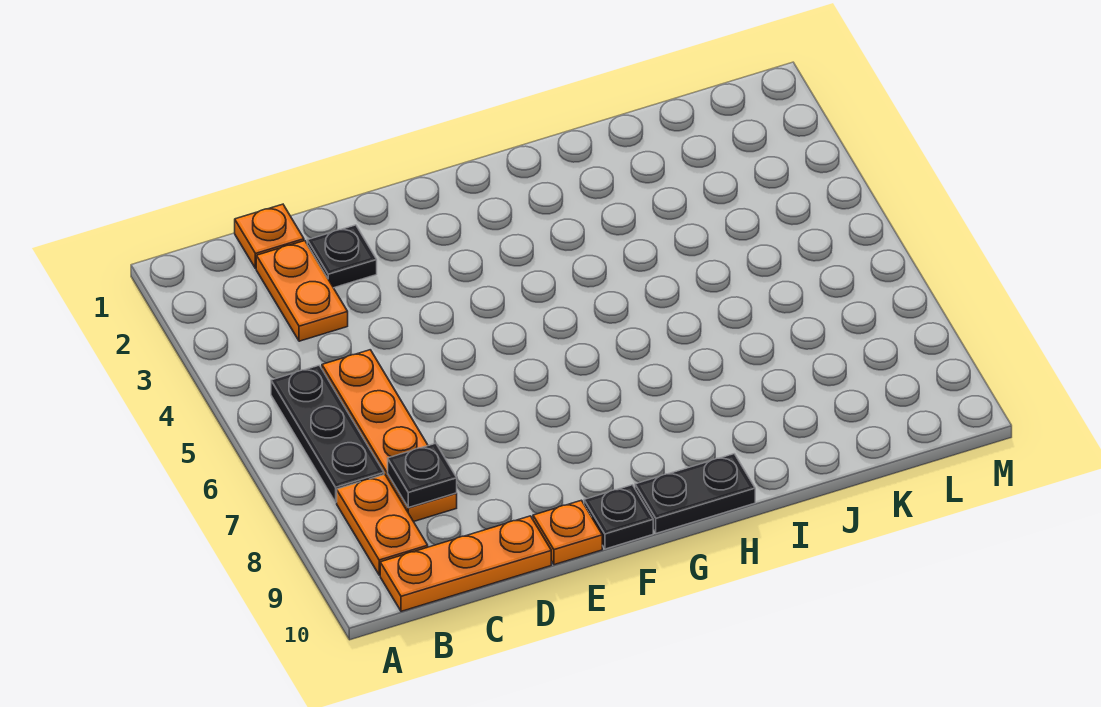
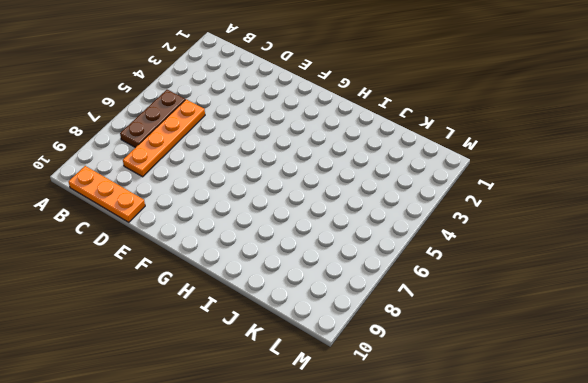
brown plate B5:B7 level 1 -> black plate B5:B7 level 1
none -> orange plate B8:B9 level 1
none -> orange plate C1 level 1

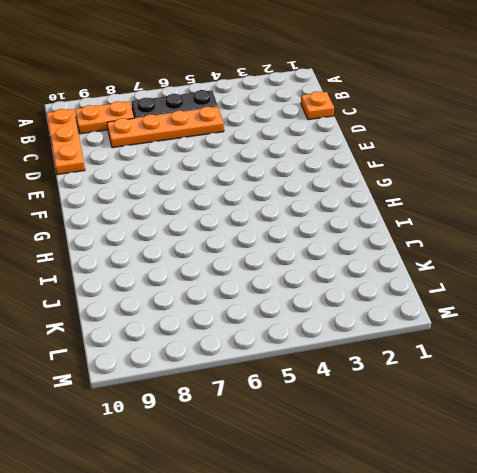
none -> orange plate C2:C3 level 1
none -> black plate D2 level 1

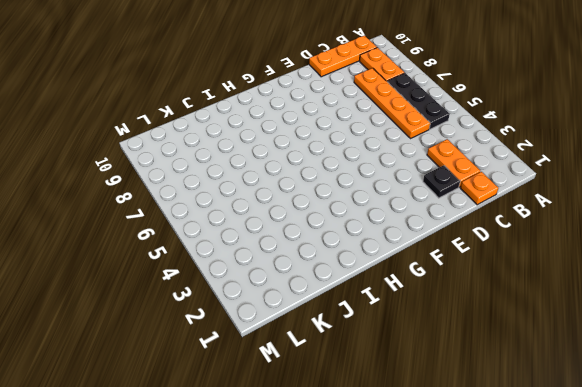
none -> orange plate E10 level 1
none -> black plate F10 level 1

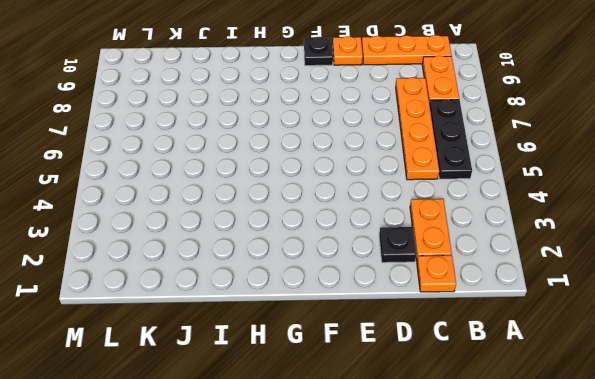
none -> black plate G10:H10 level 1
none -> black plate C8 level 2

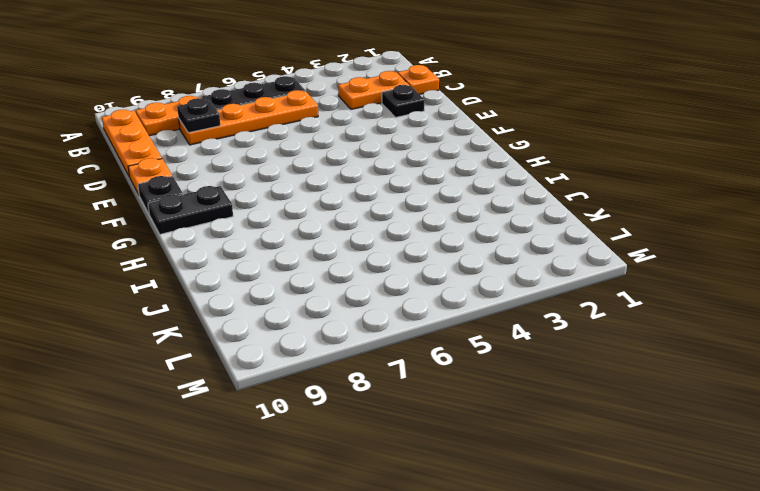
black plate G9:G10 level 1 -> black plate G10:H10 level 1

